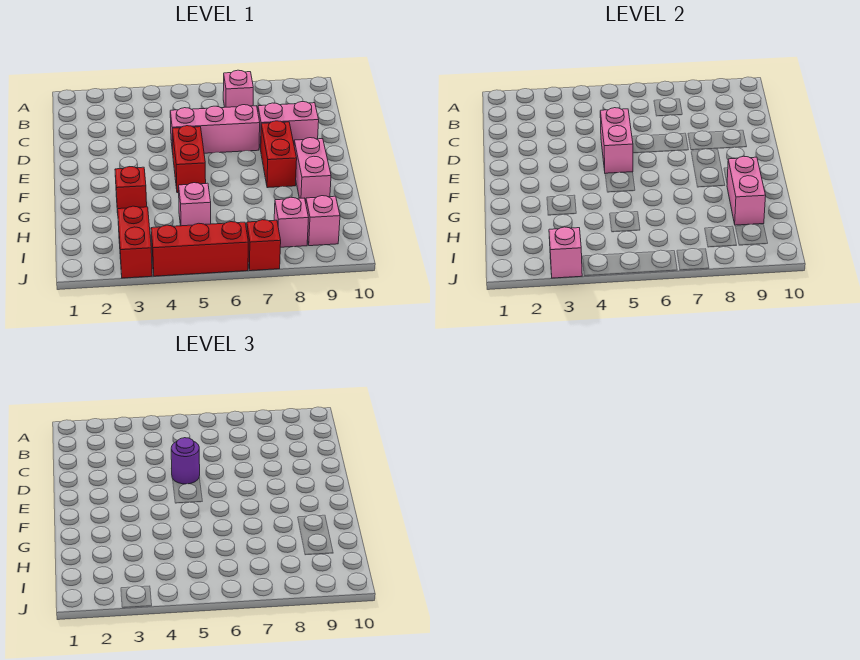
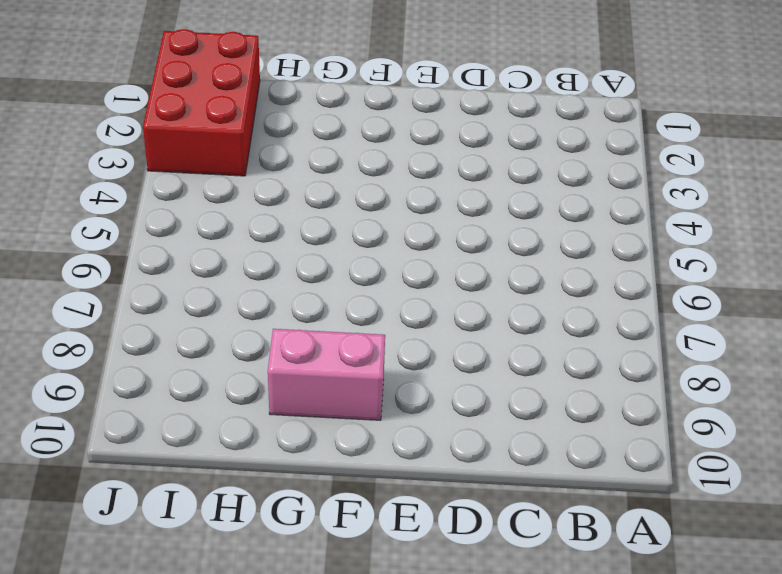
red brick I1:J3 level 1 -> red brick I3:J3 level 1
none -> pink brick B7 level 1
none -> pink brick D5:D7 level 1
none -> pink brick D8:D9 level 1

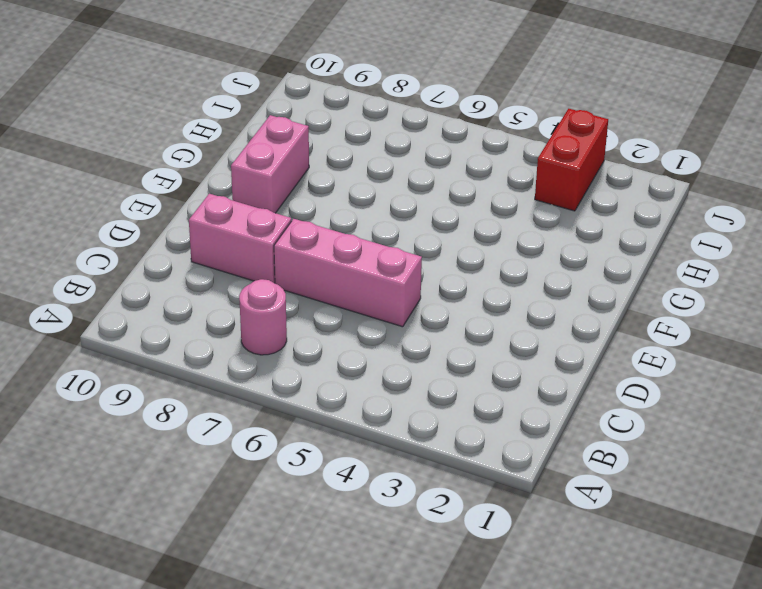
pink round brick B7 level 1 -> pink brick B7 level 1
none -> red brick E5:F5 level 1
none -> red brick E8:F8 level 1
none -> red brick G3 level 1

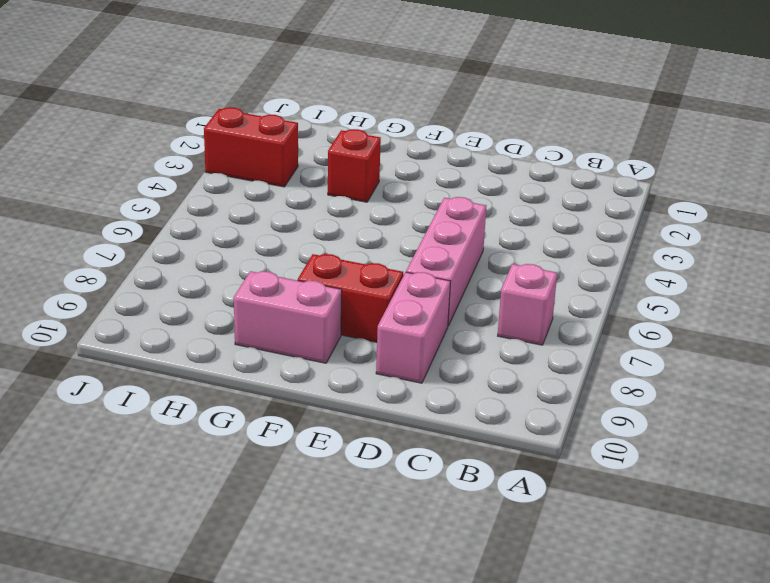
none -> red brick E5:F5 level 1
none -> pink brick H5 level 1
none -> pink brick I8 level 1

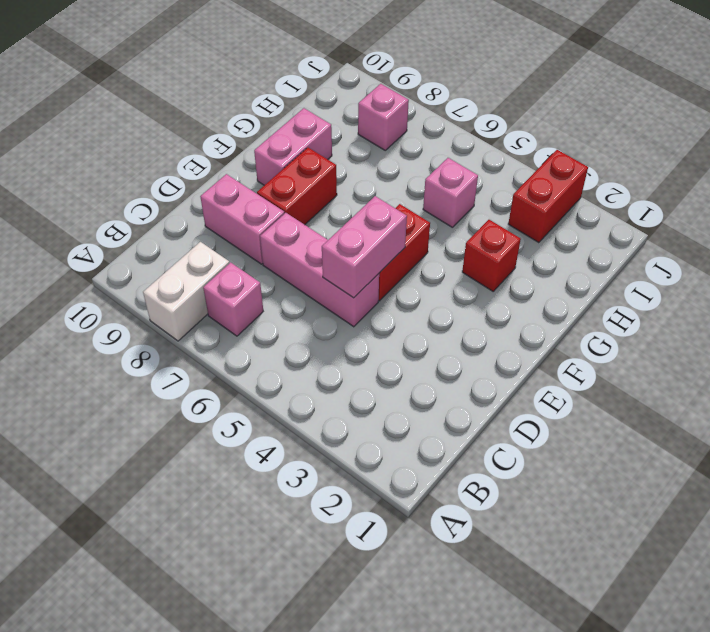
white brick A8:B8 level 1 -> none
none -> pink brick I9 level 1
none -> red brick J4:J6 level 1
none -> red brick J7 level 1

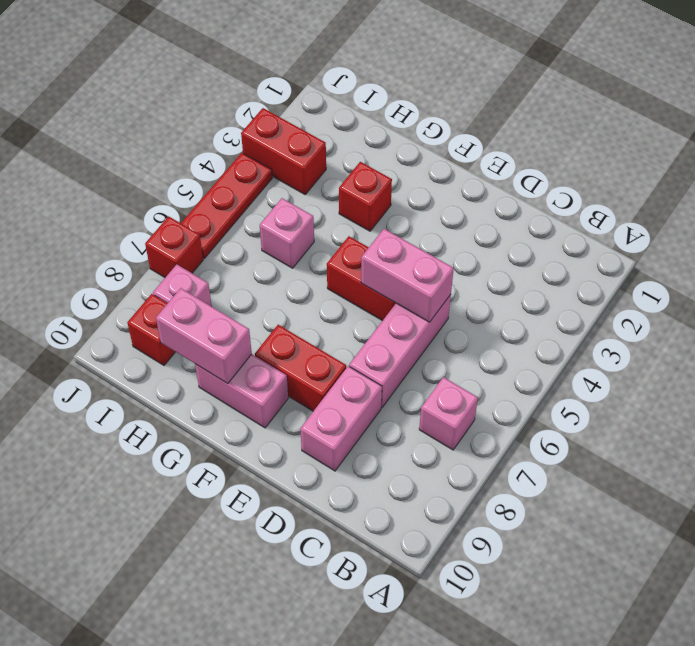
red brick I9 level 1 -> pink brick I9 level 1
red plate J4:J6 level 1 -> red brick J4:J6 level 1
none -> pink brick J3 level 2
none -> purple round brick D5 level 3

